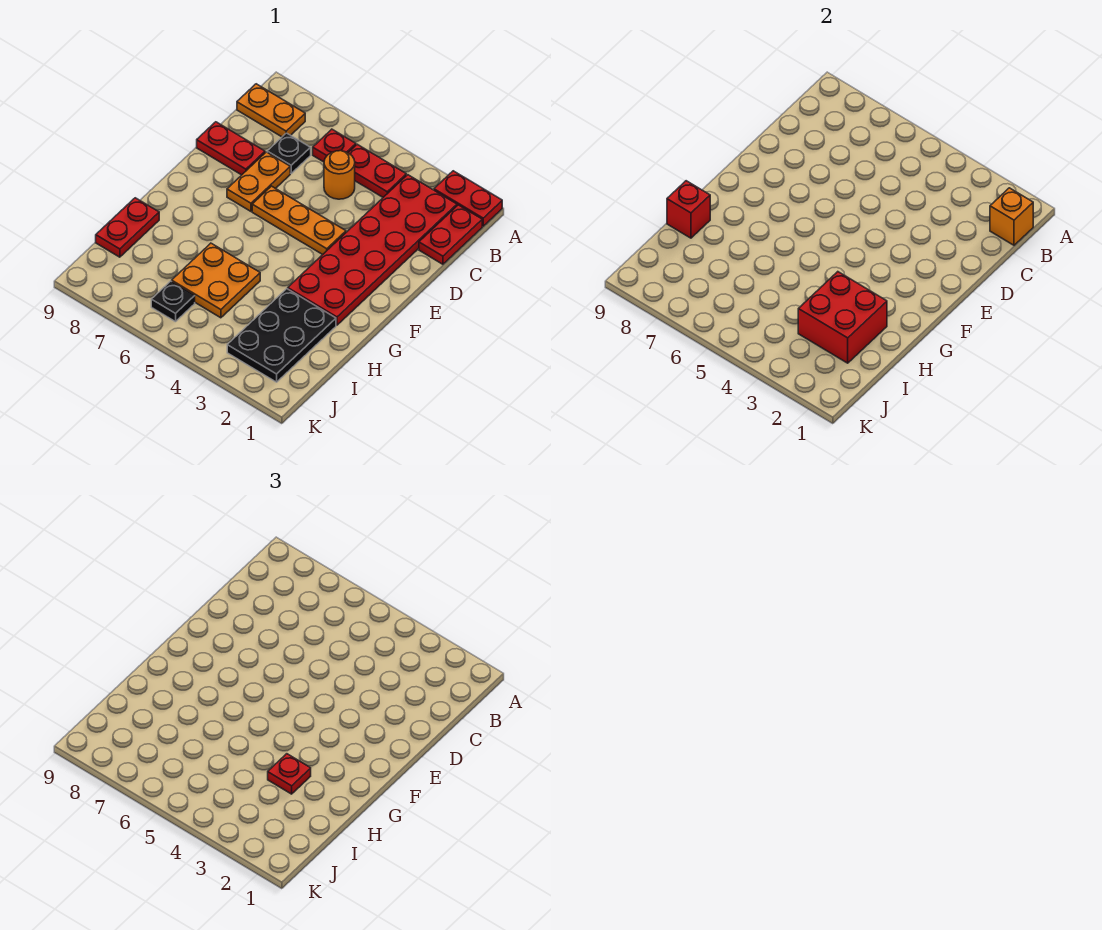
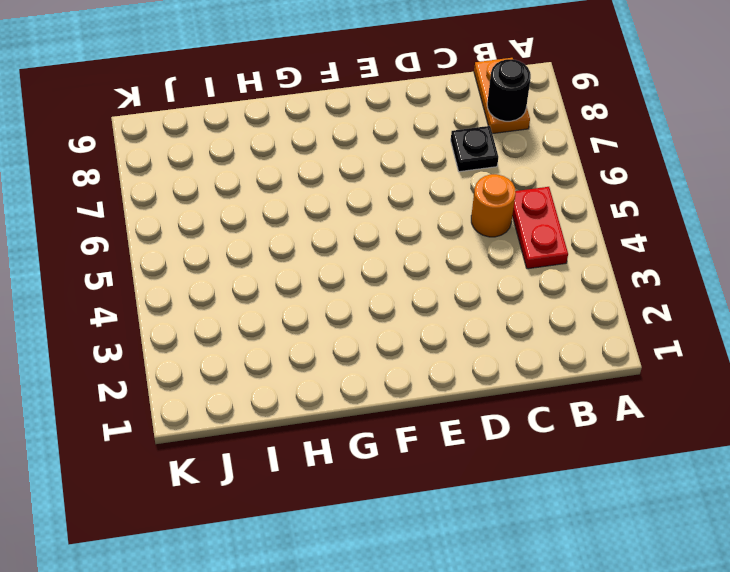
black round brick B8 level 2 -> none
none -> red plate A1:A2 level 1
none -> red plate B1:C1 level 1
none -> red plate B2:G3 level 1

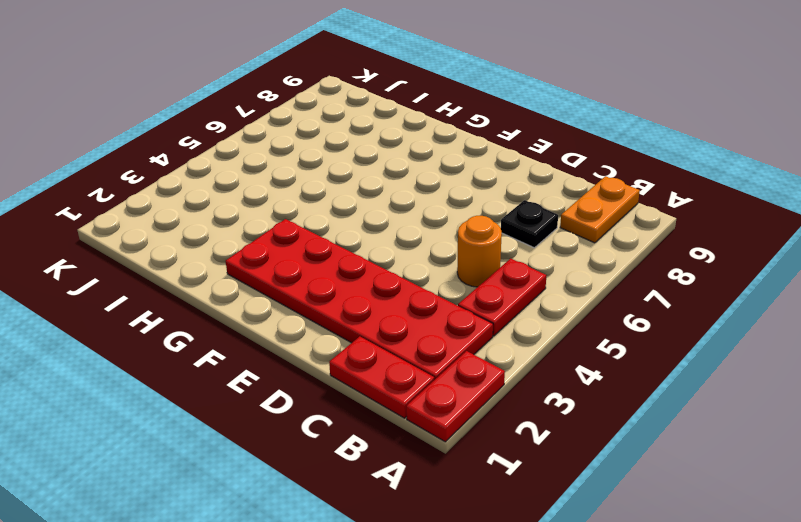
none -> red plate B6 level 1
none -> orange plate D7:E7 level 1
none -> red plate D8:D9 level 1

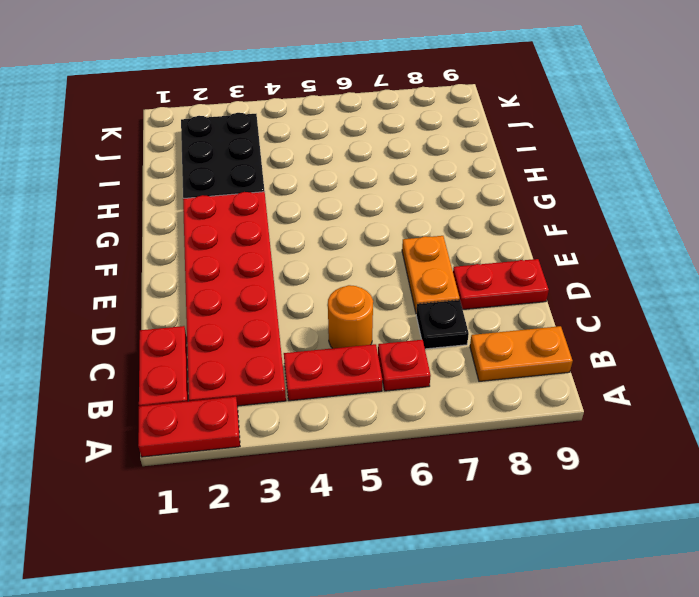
none -> orange plate E4:E6 level 1
none -> orange plate H5:I6 level 1
none -> red plate H9:I9 level 1

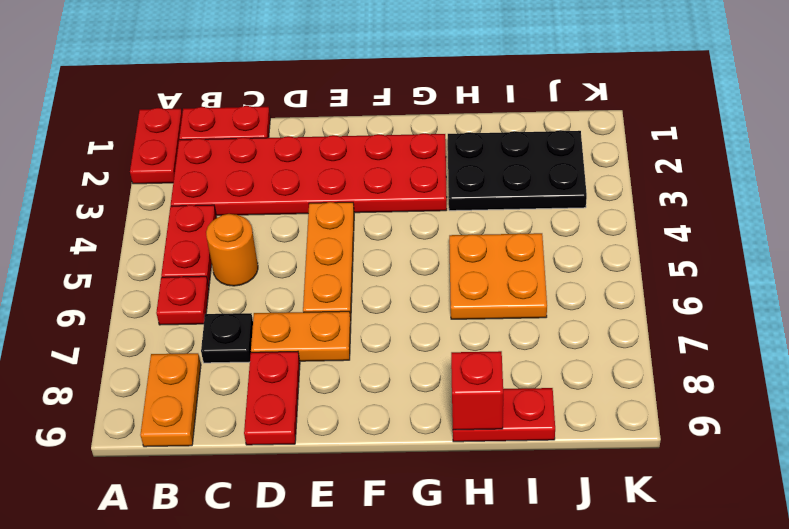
none -> black plate J6 level 1
none -> orange brick B1 level 2
none -> red brick H2:I3 level 2

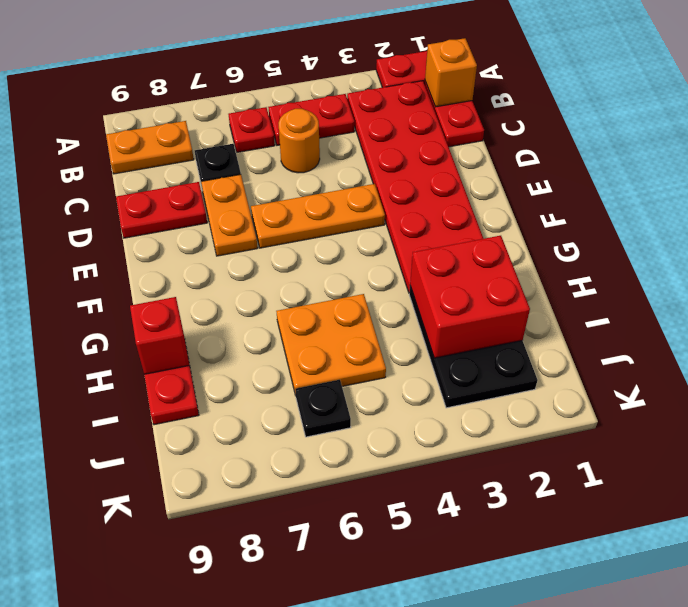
none -> red plate H3 level 3

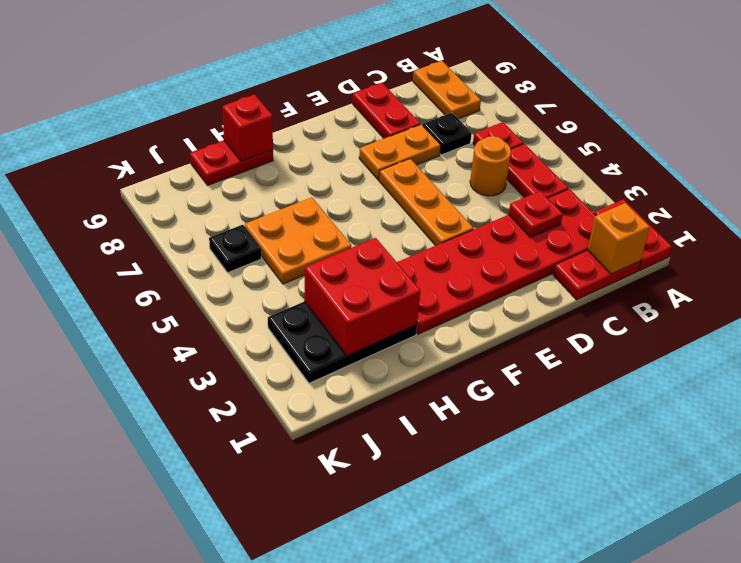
red plate C3 level 2 -> red plate H3 level 3

